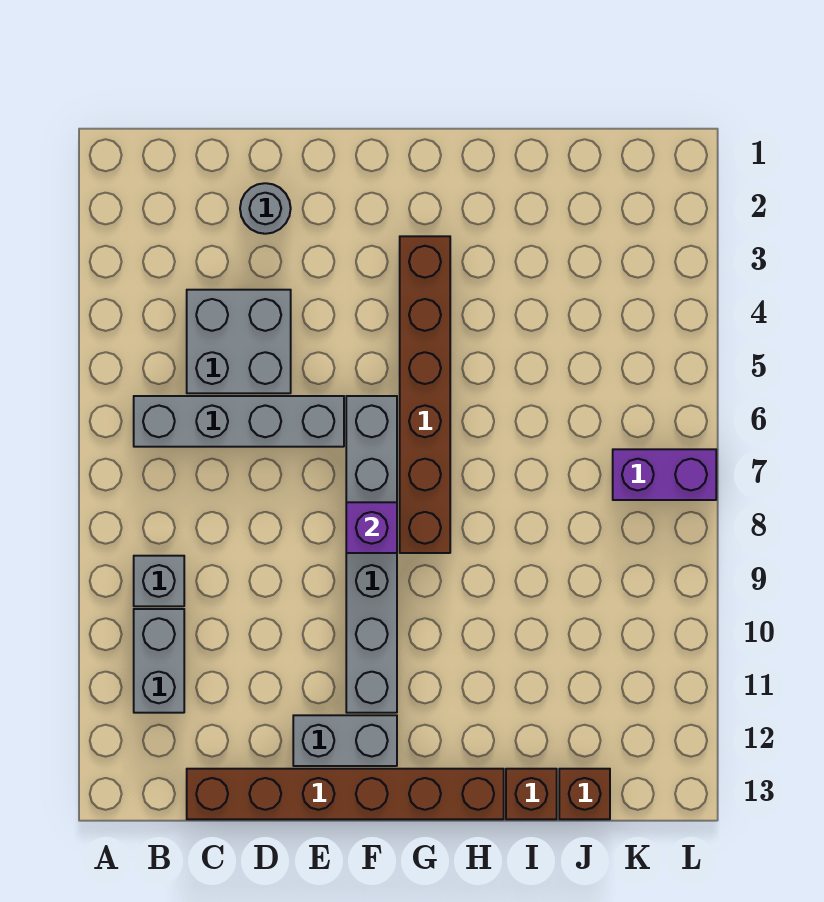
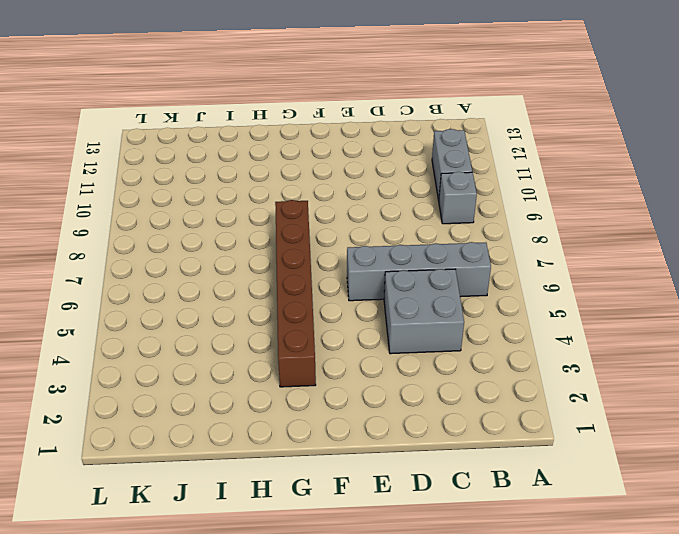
none -> brown brick C13:H13 level 1
none -> grey round brick D2 level 1
none -> grey brick E12:F12 level 1

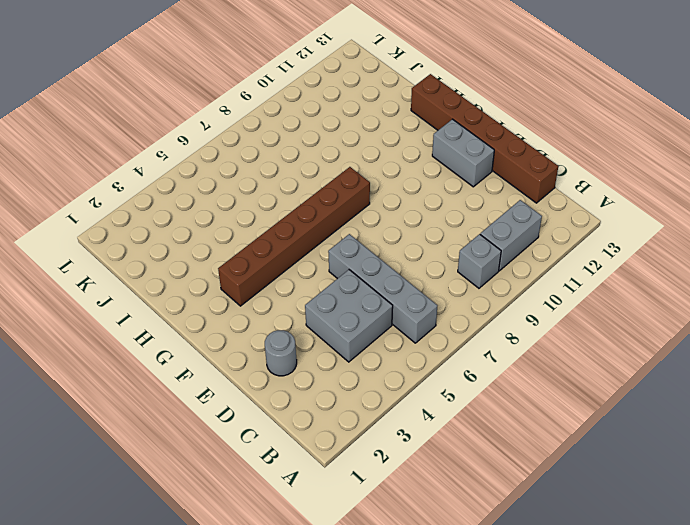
none -> grey brick F6:F11 level 1
none -> brown brick I13 level 1
none -> brown brick J13 level 1

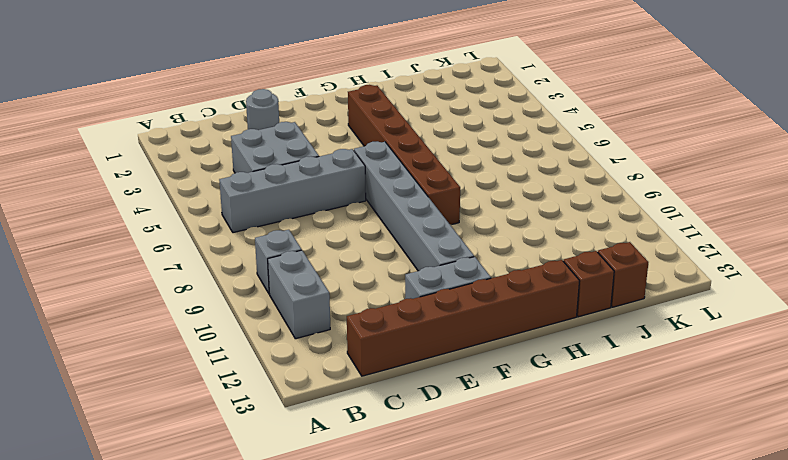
none -> purple brick K7:L7 level 1
none -> purple brick F8 level 2

